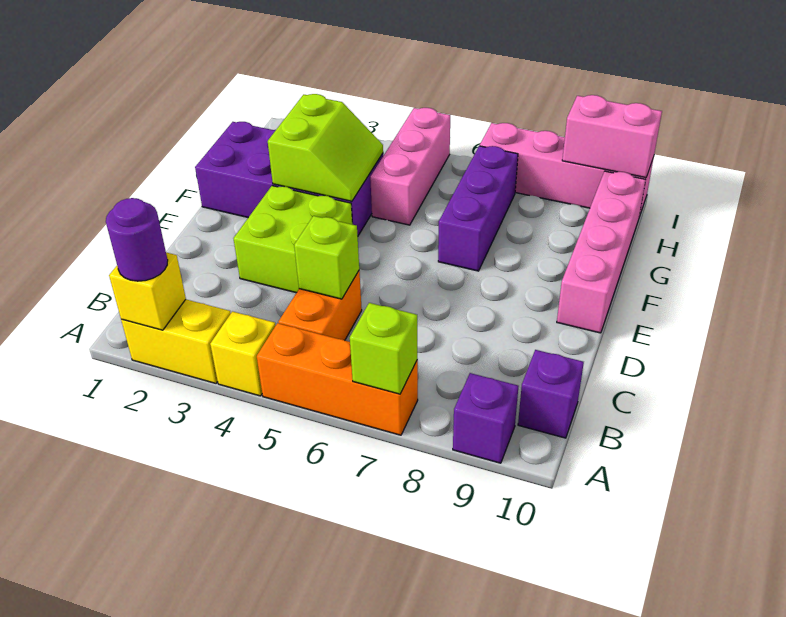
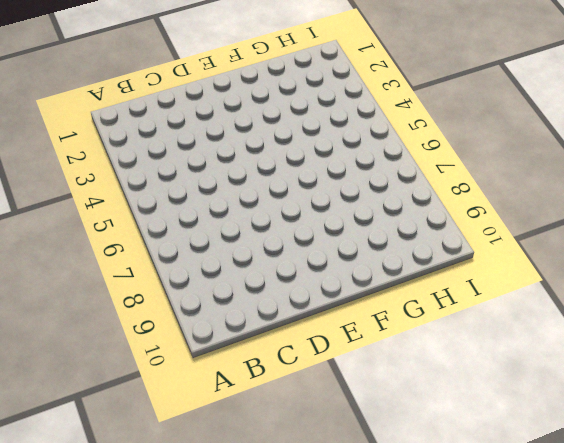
none -> yellow brick A2:A3 level 1
none -> yellow brick A4 level 1
none -> orange brick A5:A7 level 1

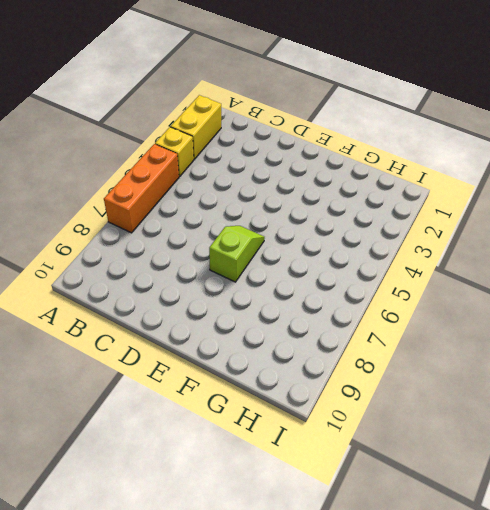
lime slope E6:E7 level 1 top 7 -> none
none -> purple brick A9 level 1
none -> orange brick B5:C5 level 1
none -> purple brick B10 level 1

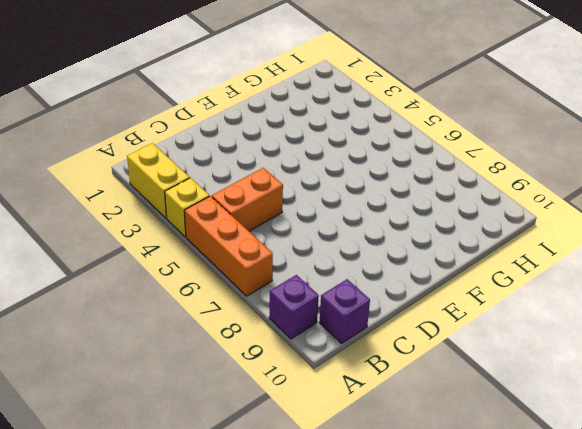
none -> lime brick D3:E4 level 1
none -> pink brick E10:H10 level 1
none -> purple brick F1:G4 level 1

